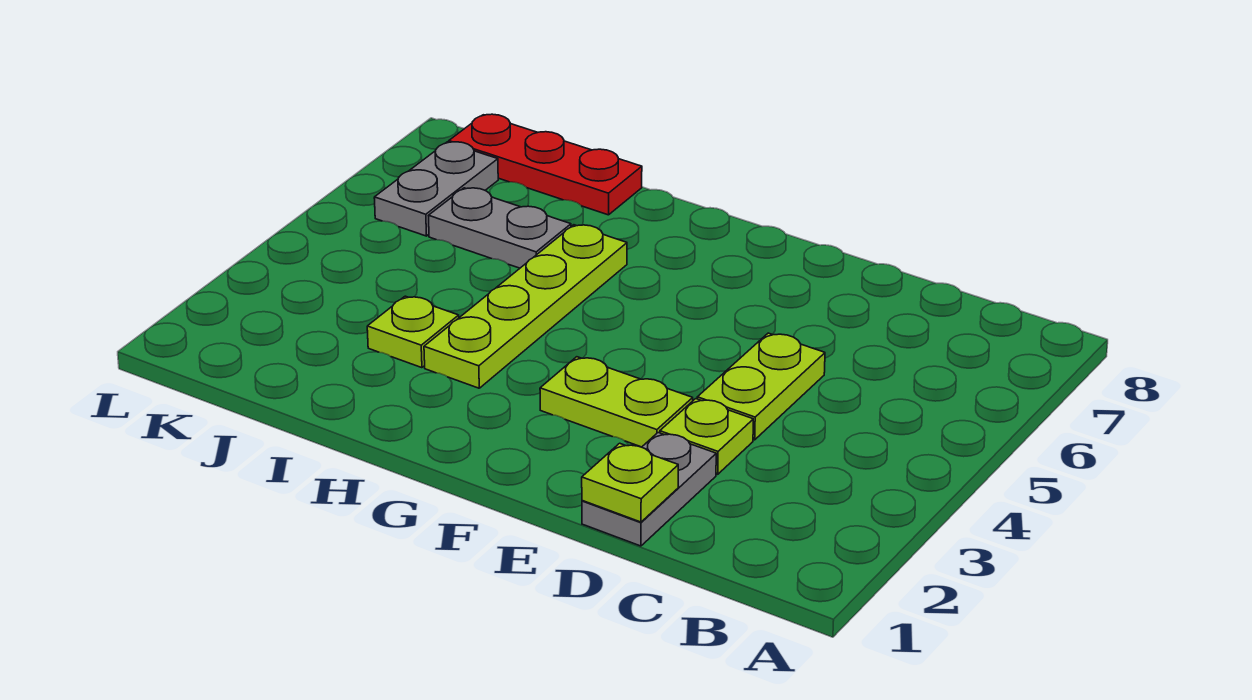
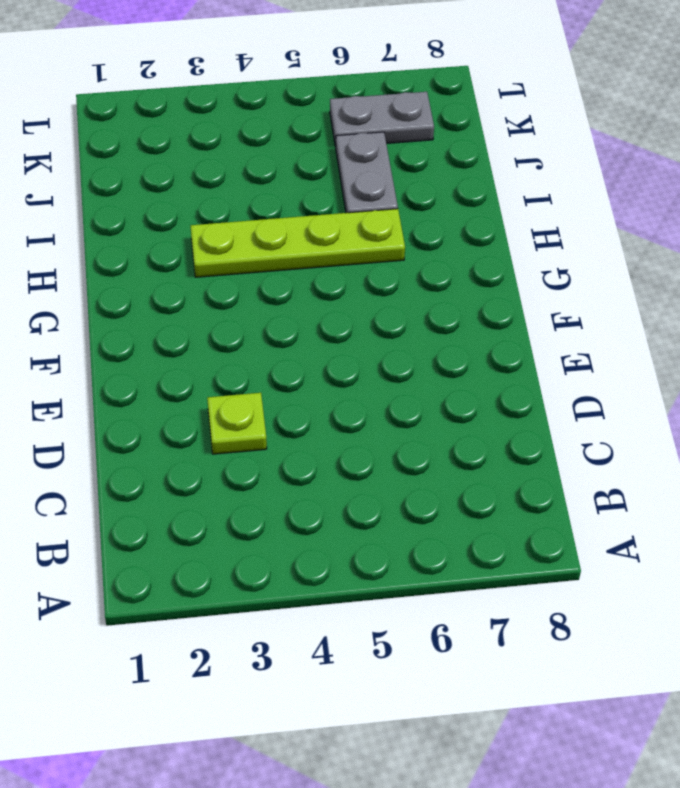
none -> grey plate D1:D2 level 1
none -> lime plate D4:D5 level 1

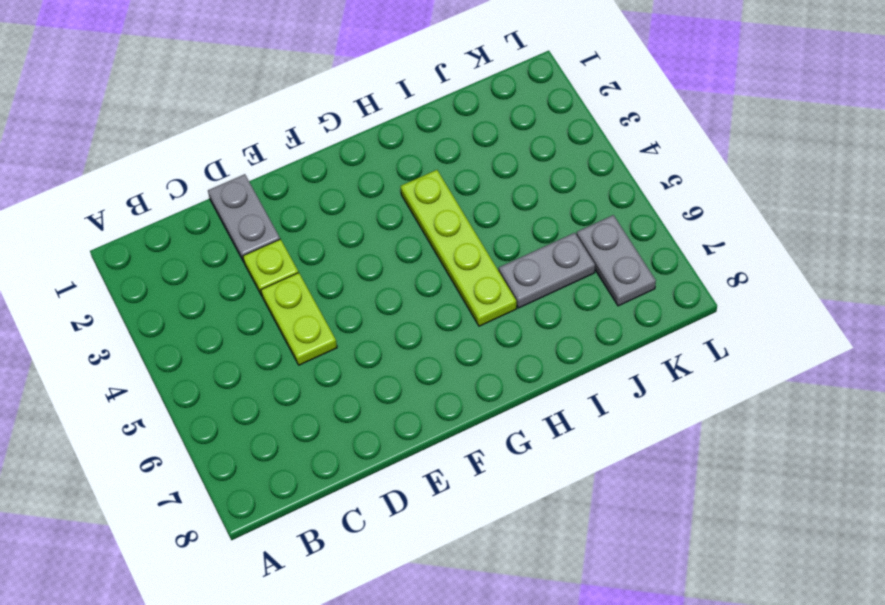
none -> lime plate E3:F3 level 1
none -> lime plate I3 level 1

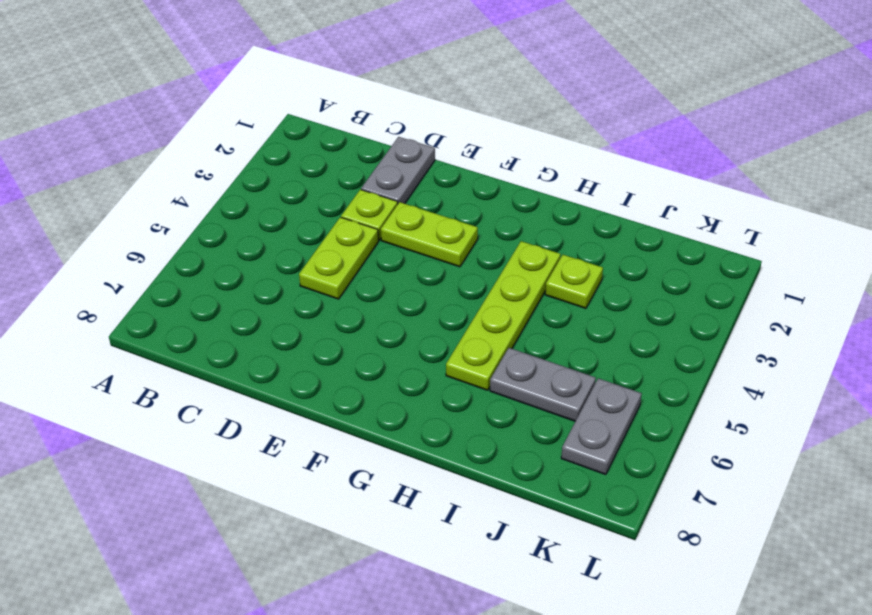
none -> red plate I8:K8 level 1
none -> lime plate D1 level 2

